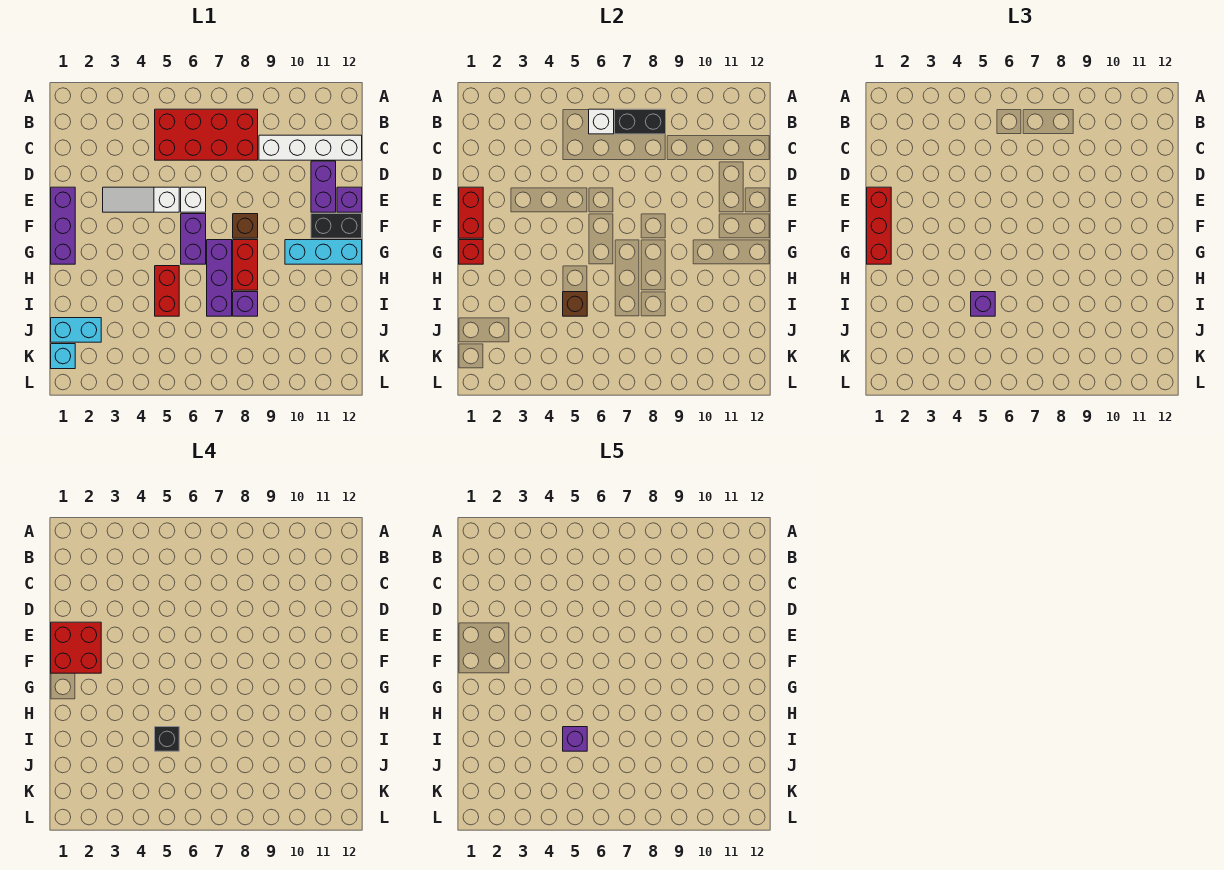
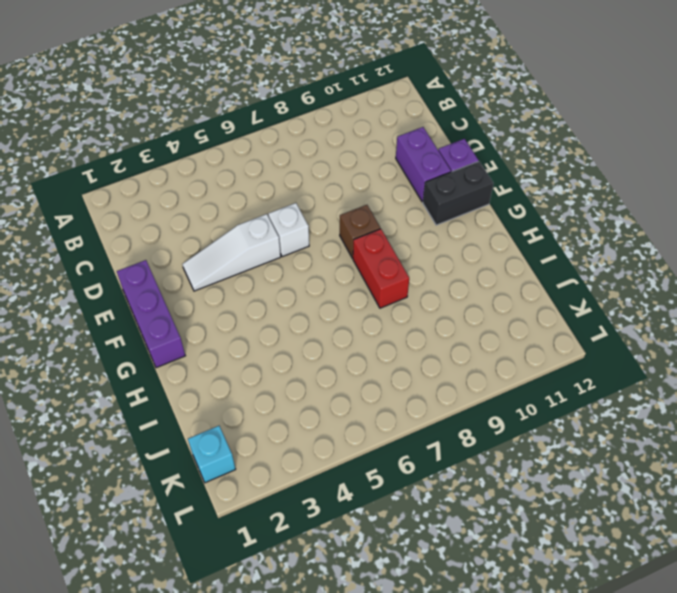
none -> red brick B5:C8 level 1
none -> white brick C9:C12 level 1
none -> purple brick F6:G6 level 1

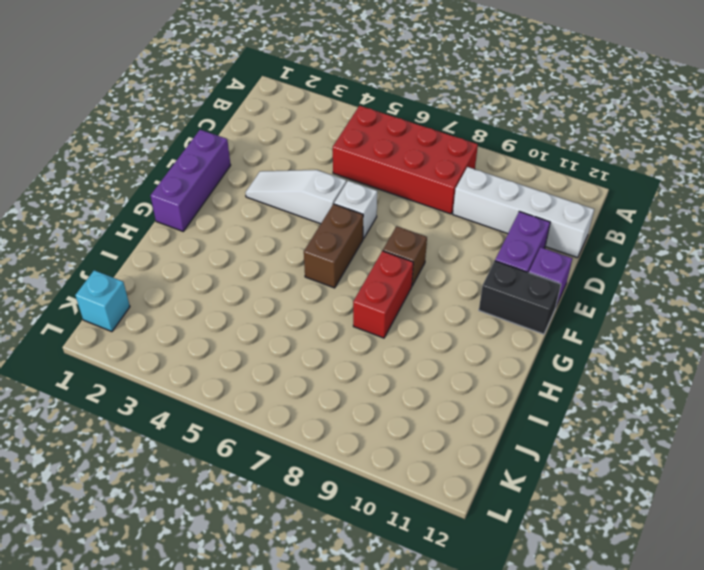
brown brick F6:G6 level 1 -> purple brick F6:G6 level 1
none -> purple brick G7:I7 level 1
none -> cyan brick G10:G12 level 1
none -> red brick H5:I5 level 1

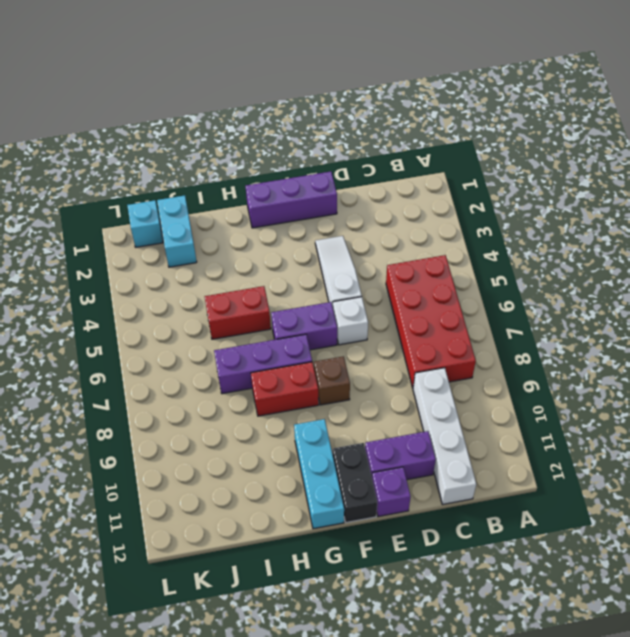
none -> purple brick I8 level 1
none -> white brick B6 level 2
none -> black brick B7:B8 level 2

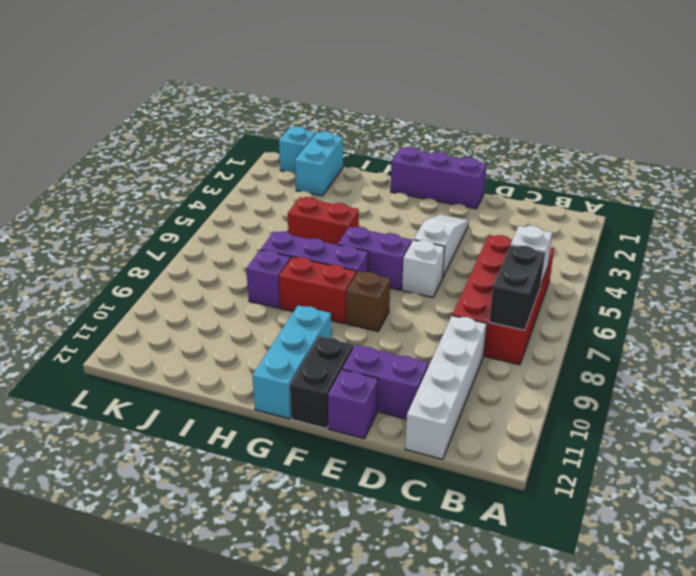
none -> red brick E1:F1 level 2
none -> red brick G1 level 2
none -> brown brick I5 level 2

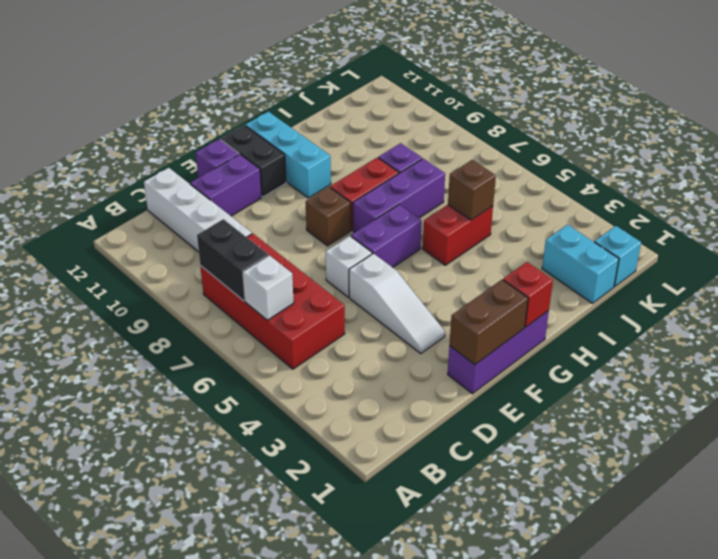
brown brick E1:F1 level 2 -> red brick E1:F1 level 2
none -> red brick E1:G1 level 3
none -> purple brick I5 level 3
none -> red brick E1:F2 level 4

